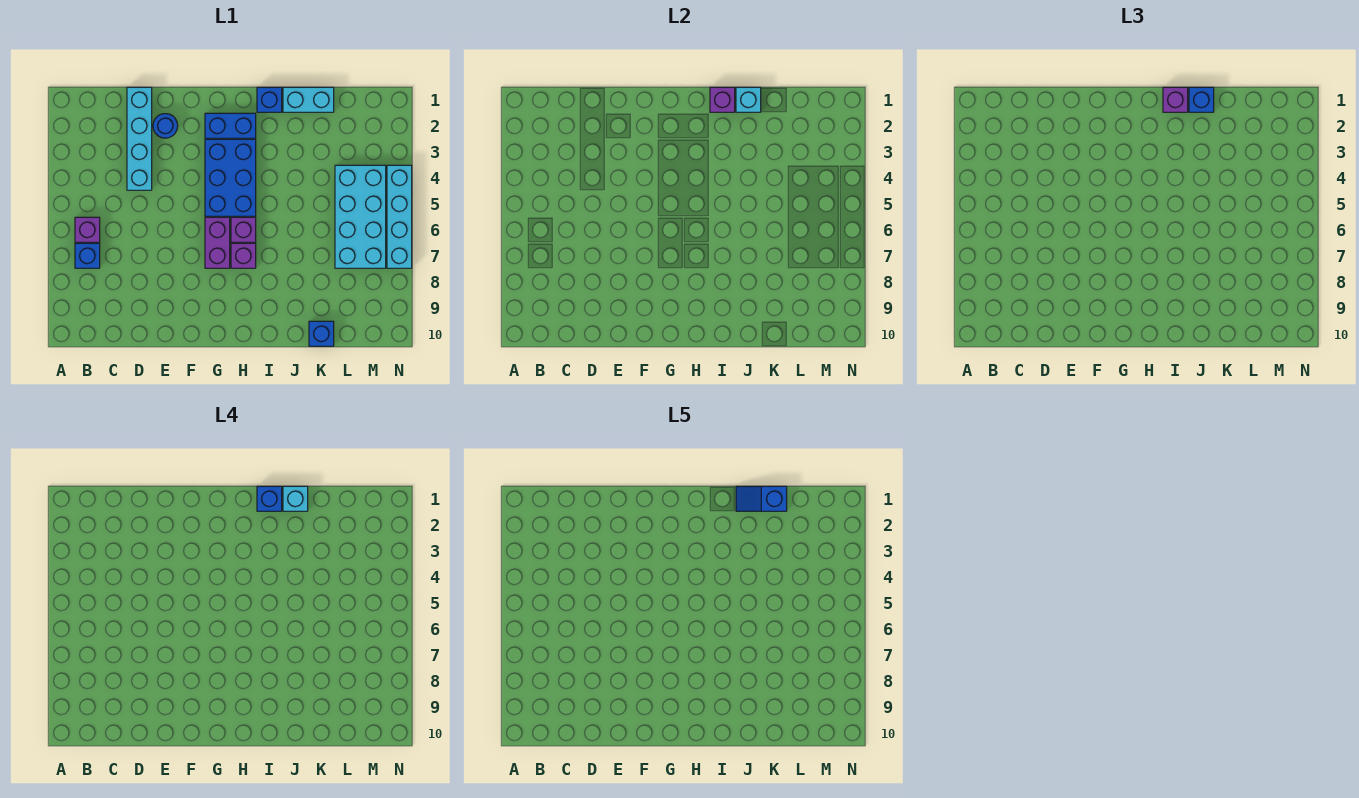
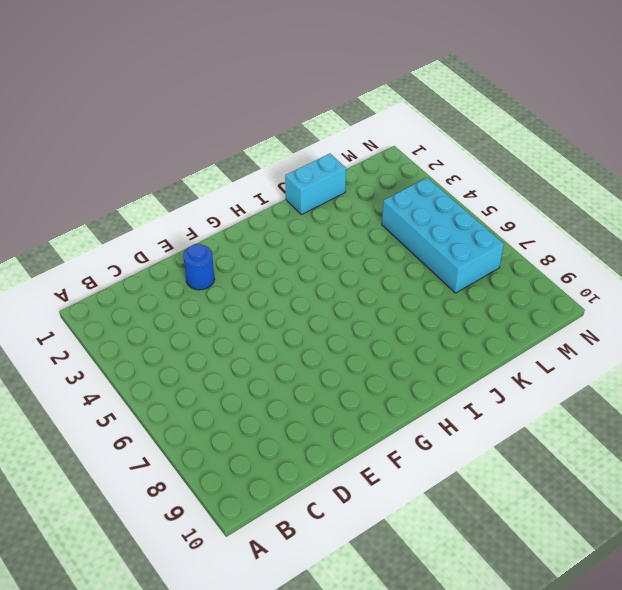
none -> purple brick B6 level 1
none -> blue brick B7 level 1
none -> cyan brick D1:D4 level 1

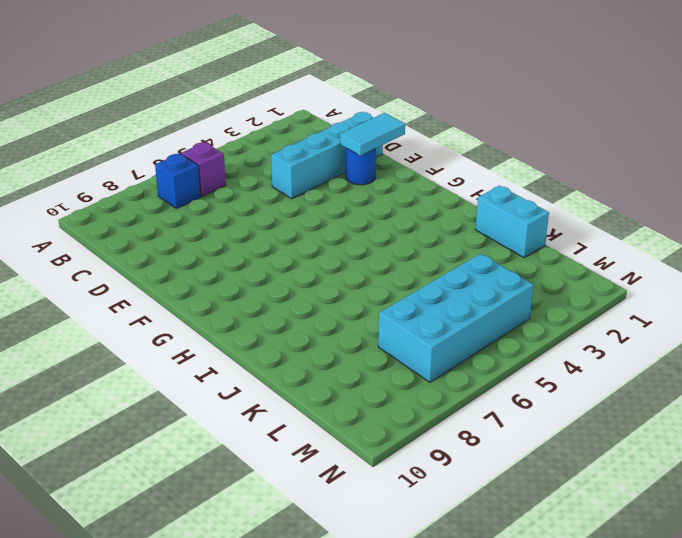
cyan tile E1:E2 level 2 -> none
none -> blue brick G2:H2 level 1
none -> blue brick G3:H5 level 1
none -> purple brick G6:G7 level 1

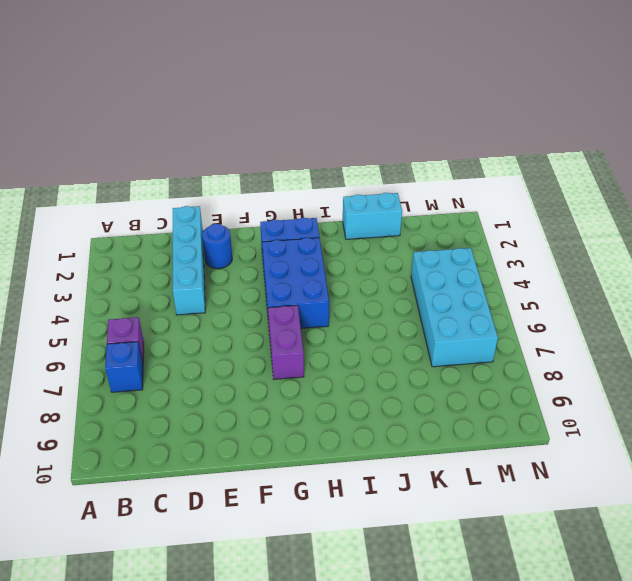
none -> purple brick H6 level 1
none -> purple brick H7 level 1
none -> blue brick I1 level 1

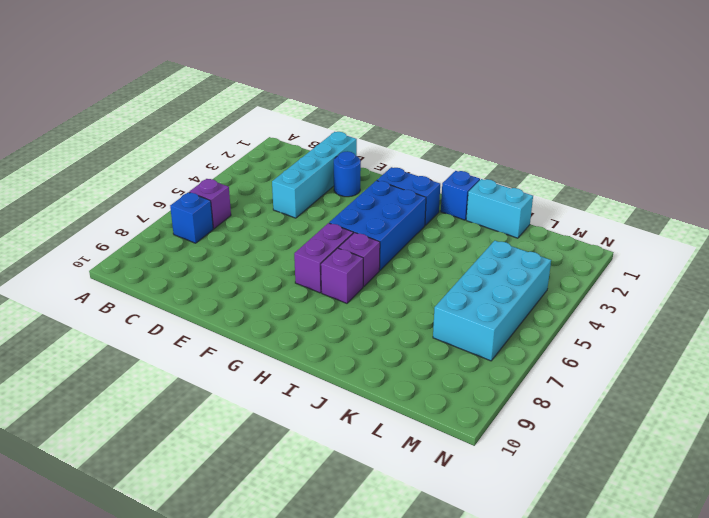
none -> blue brick K10 level 1
none -> cyan brick N4:N7 level 1
none -> purple brick I1 level 2

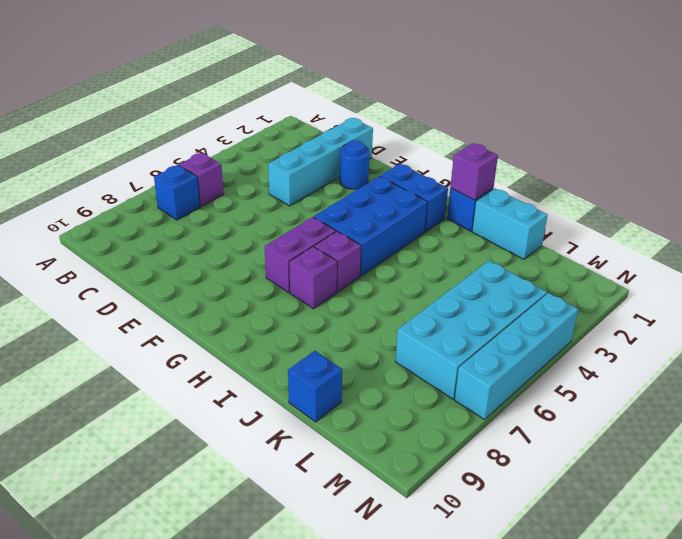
none -> cyan brick J1 level 2
none -> purple brick I1 level 3
none -> blue brick J1 level 3

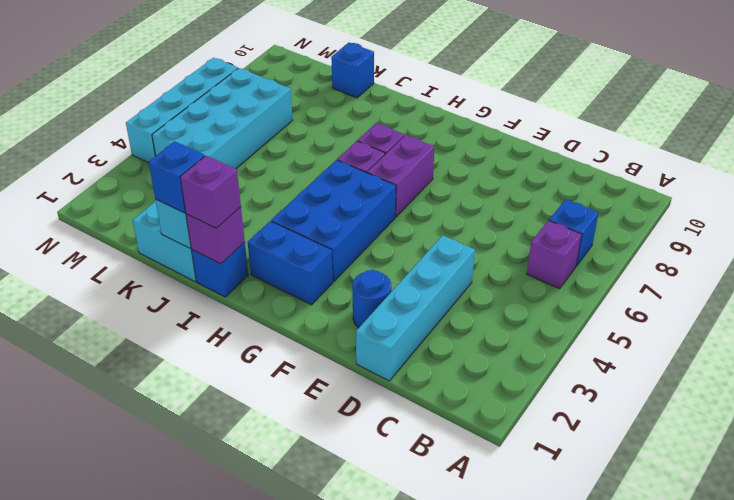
none -> blue brick I1 level 4
none -> cyan brick J1 level 4
none -> blue slope J1:K1 level 5 top K

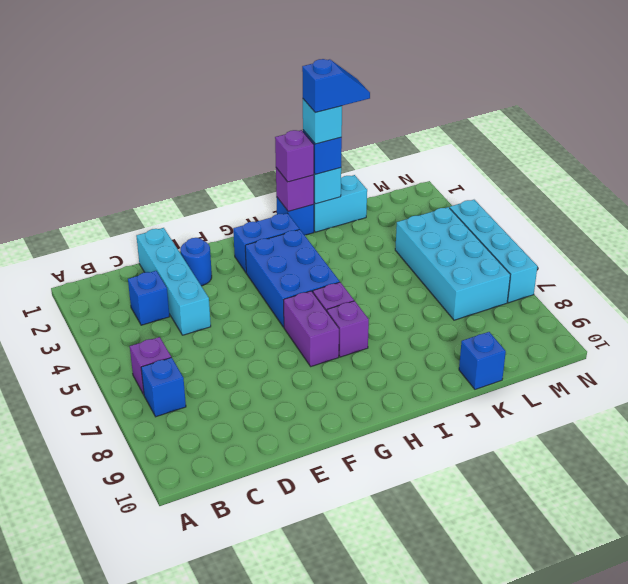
blue brick C3 level 1 -> blue brick I1 level 4
blue slope J1:K1 level 5 top J -> blue slope J1:K1 level 5 top K

